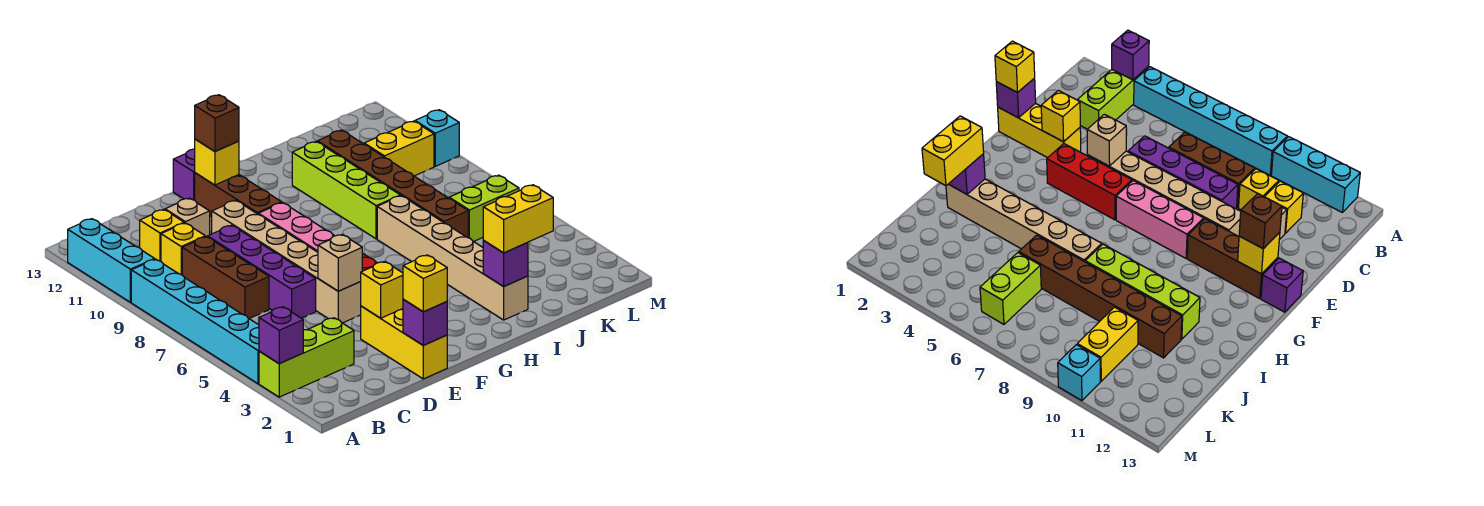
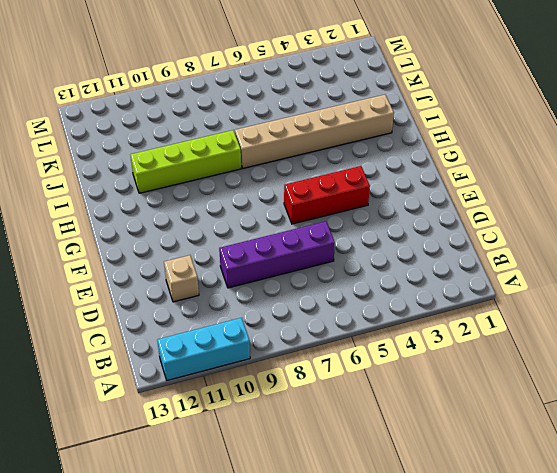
none -> lime brick A3:C3 level 1
none -> cyan brick A4:A9 level 1
none -> brown brick C7:C9 level 1

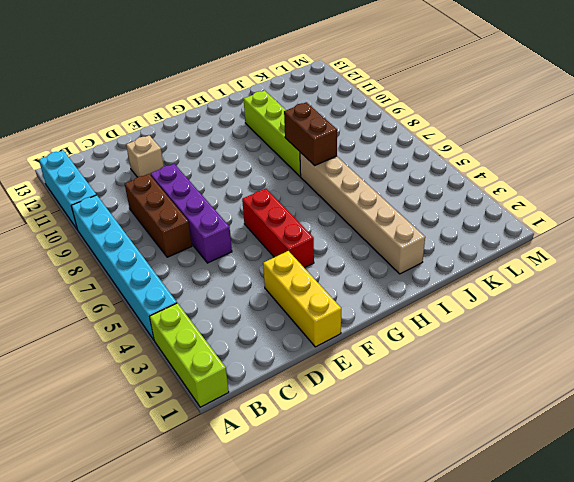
lime brick A1:A3 level 1 -> lime brick A3:C3 level 1
brown brick I7:I8 level 2 -> none
none -> yellow brick C10 level 1
none -> yellow brick C11 level 1
none -> tan brick E5:E10 level 1

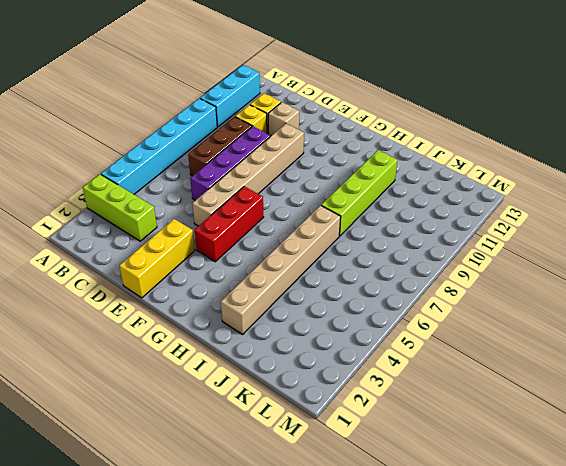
none -> pink brick F7:F9 level 1
none -> brown brick F10:F12 level 1
none -> purple brick F13 level 1

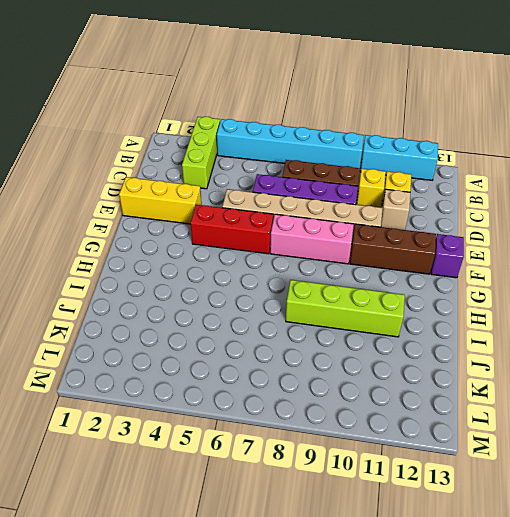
none -> tan brick I2:I7 level 1
none -> brown brick J6:J11 level 1
none -> lime brick K6:L6 level 1

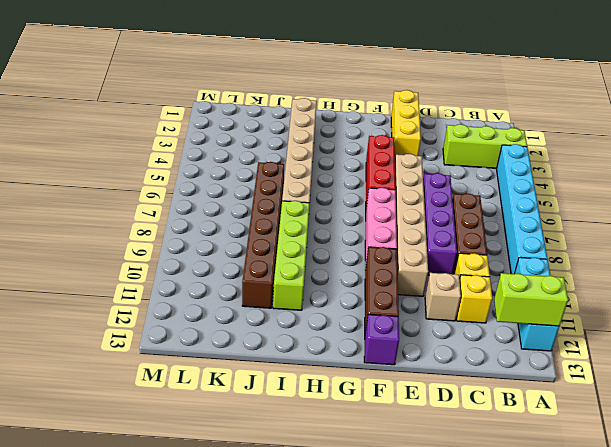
lime brick A12:B12 level 2 -> lime brick K6:L6 level 1
none -> yellow brick K10:L10 level 1
none -> cyan brick M10 level 1
none -> purple brick A3 level 2

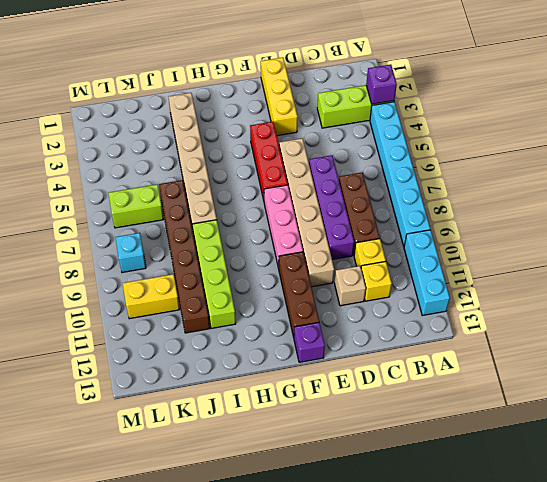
cyan brick L8 level 1 -> cyan brick M10 level 1
none -> purple brick E1 level 2
none -> yellow brick E3 level 2
none -> tan brick E5 level 2

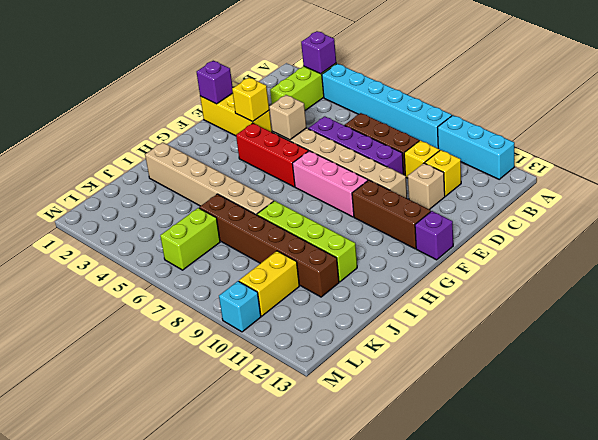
none -> yellow brick F12 level 2
none -> purple brick I2 level 2
none -> yellow brick E1 level 3

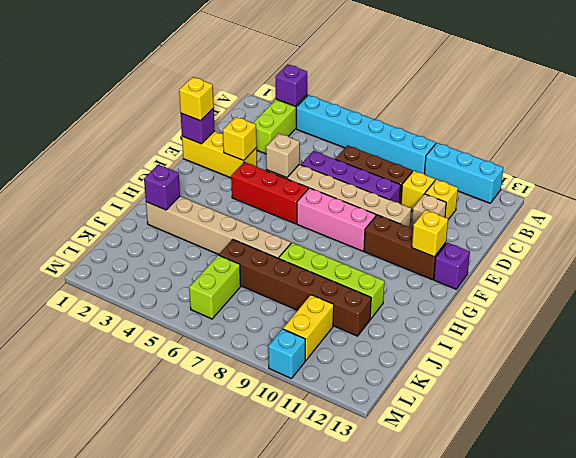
none -> brown brick F12 level 3
none -> yellow brick I2:J2 level 3

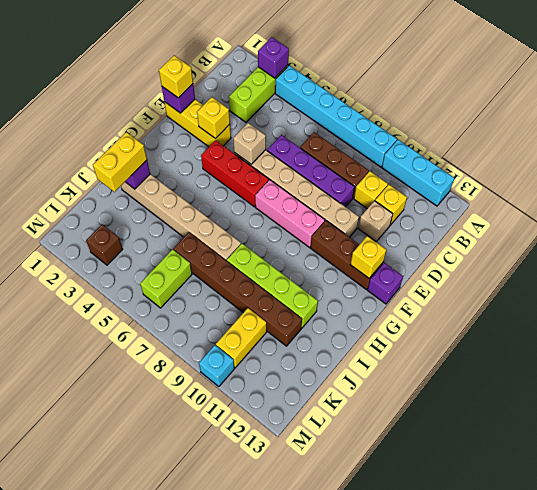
brown brick L3 level 1 -> brown brick F12 level 3

